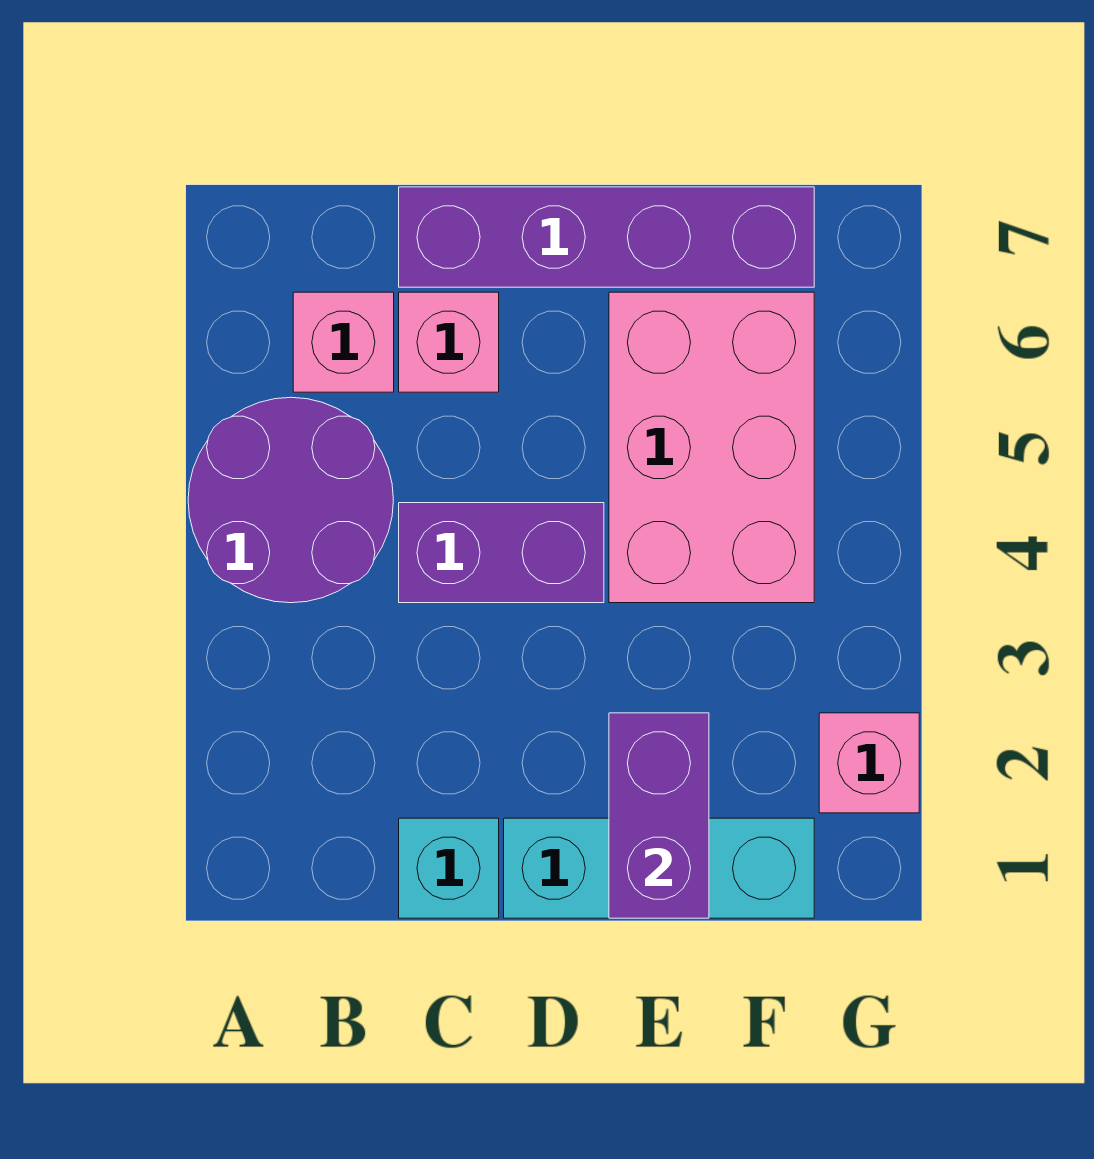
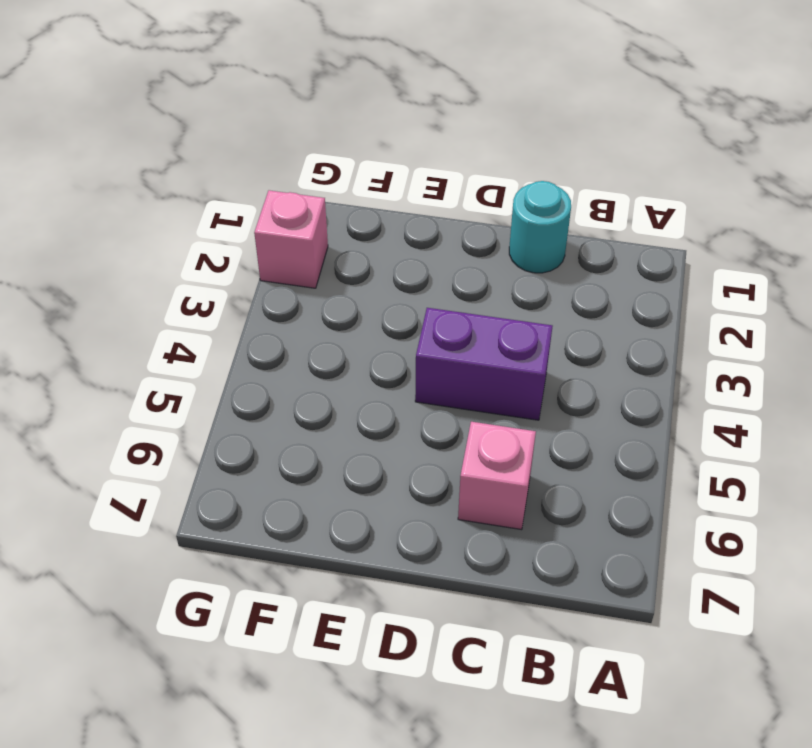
cyan round brick C1 level 1 -> cyan brick C1 level 1
none -> purple round brick A4:B5 level 1
none -> pink brick B6 level 1

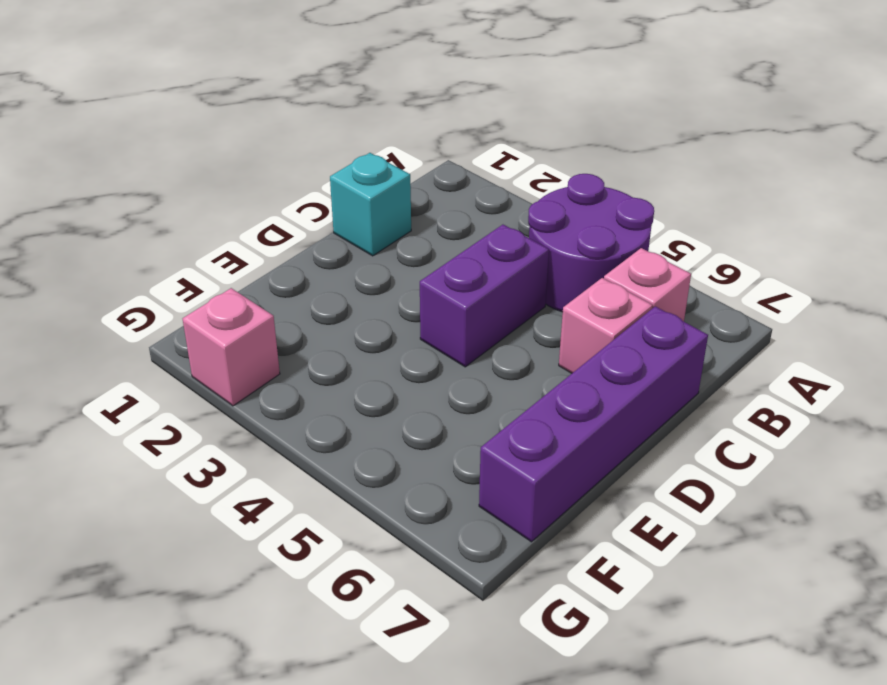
none -> cyan brick D1:F1 level 1
none -> pink brick E4:F6 level 1

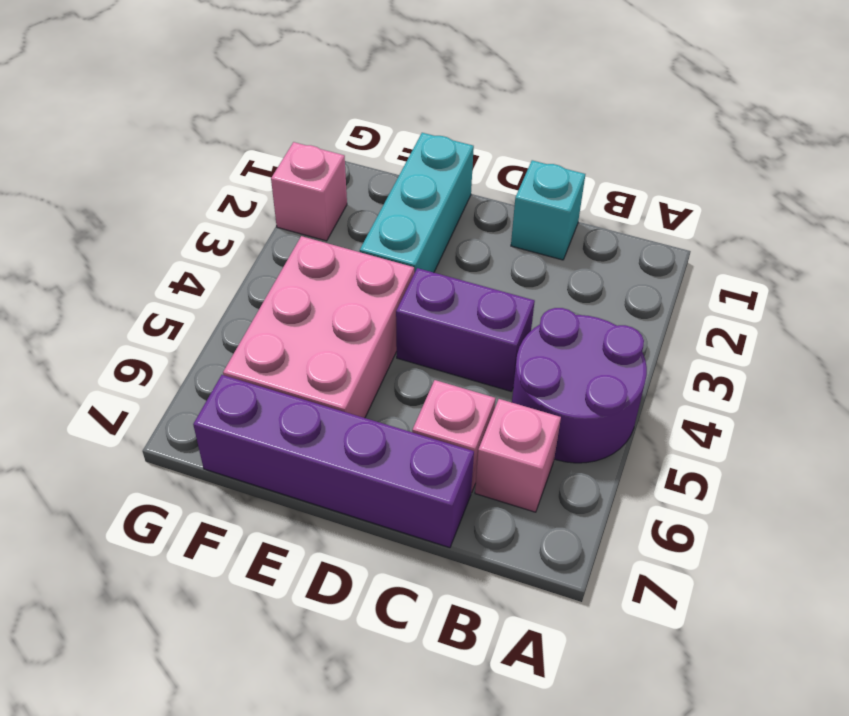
cyan brick E1:E3 level 1 -> cyan brick D1:F1 level 1
none -> purple brick E1:E2 level 2

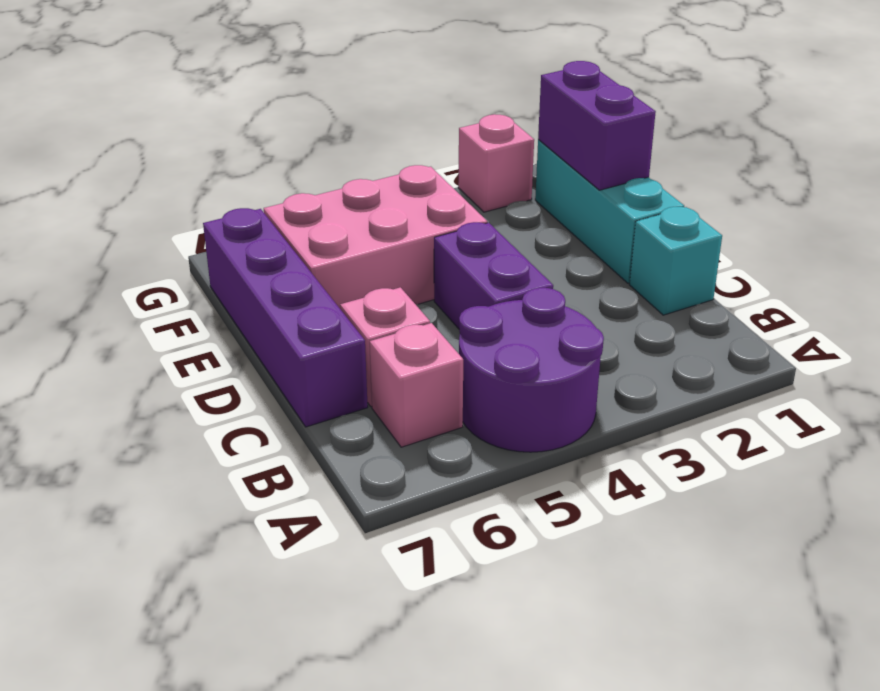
purple brick E1:F1 level 2 -> purple brick E1:E2 level 2

